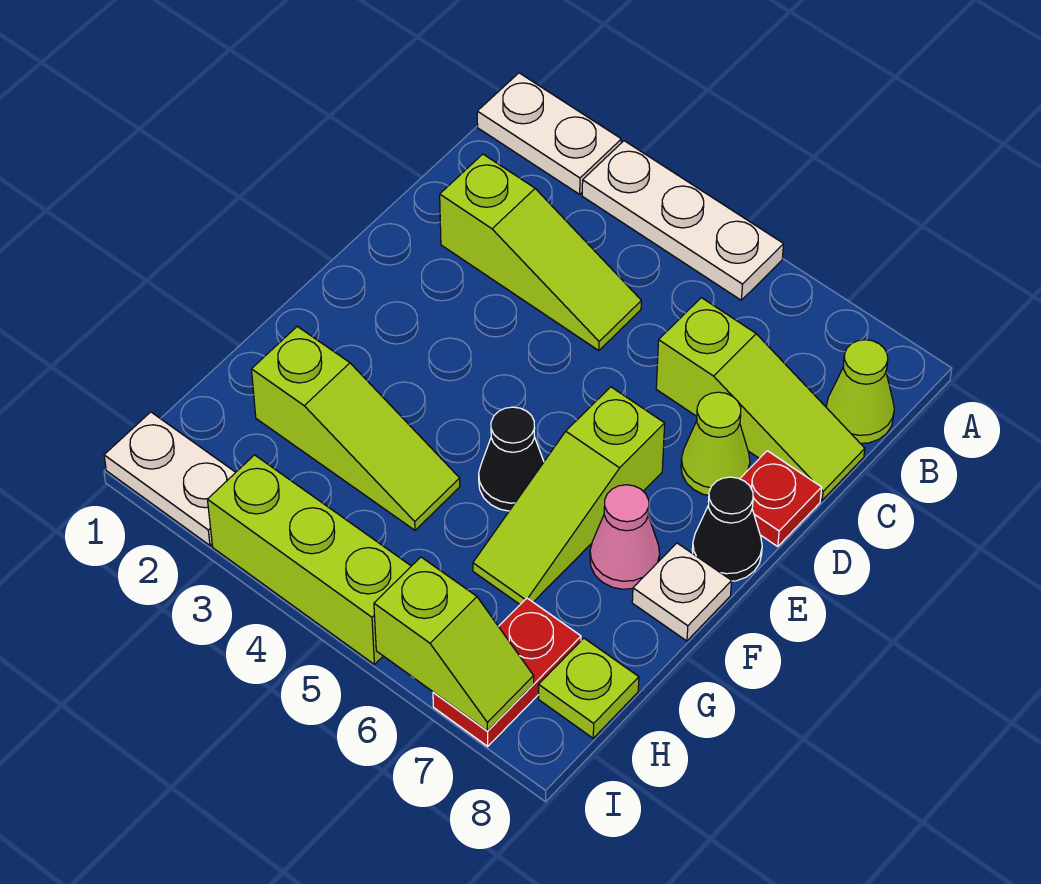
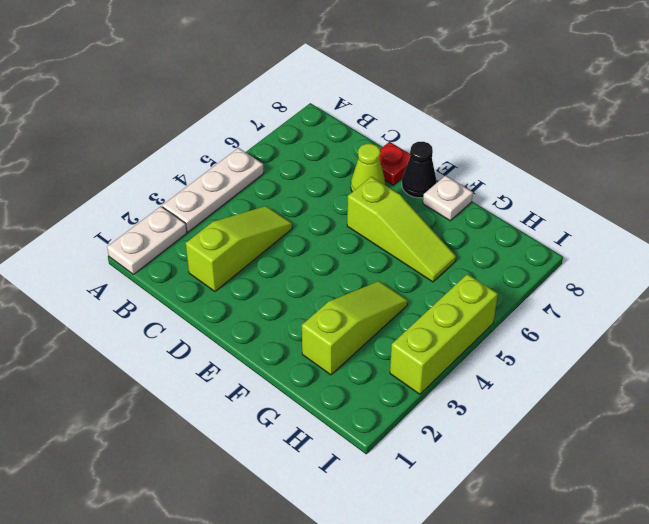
none -> lime cone B8 level 1
none -> lime slope C6:C8 level 1 top 6
none -> black cone F5 level 1

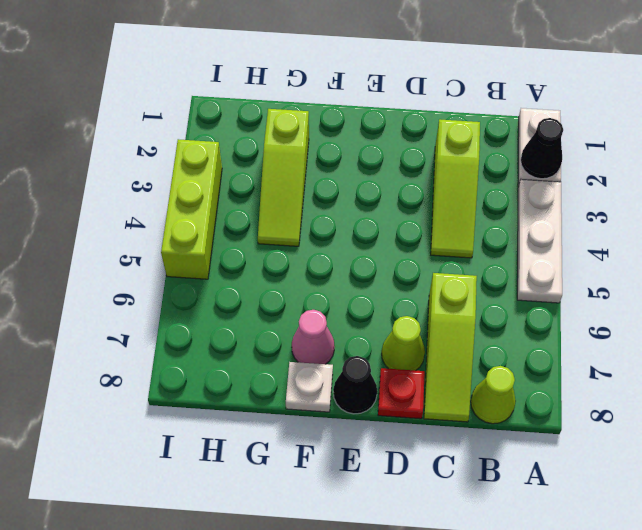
black cone A2 level 2 -> black cone F5 level 1
none -> lime slope E6:G6 level 1 top E
none -> red plate H7:I7 level 1
none -> lime plate H8 level 1

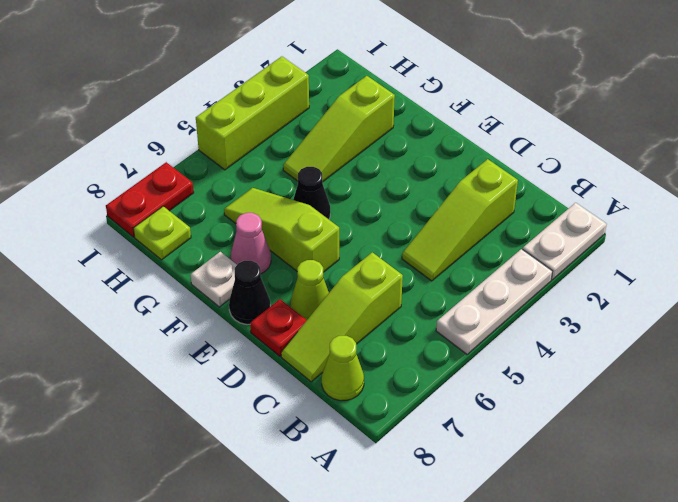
red plate I7:I8 level 1 -> red plate H7:I7 level 1
none -> white plate I1:I2 level 1
none -> lime slope I6:I7 level 2 top 6

